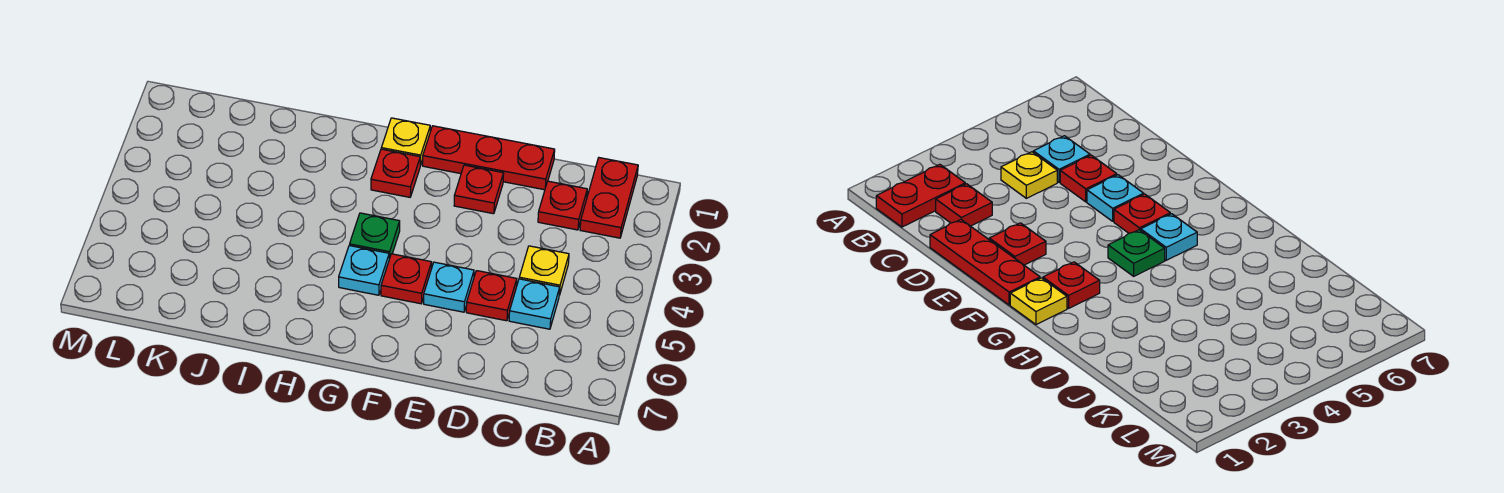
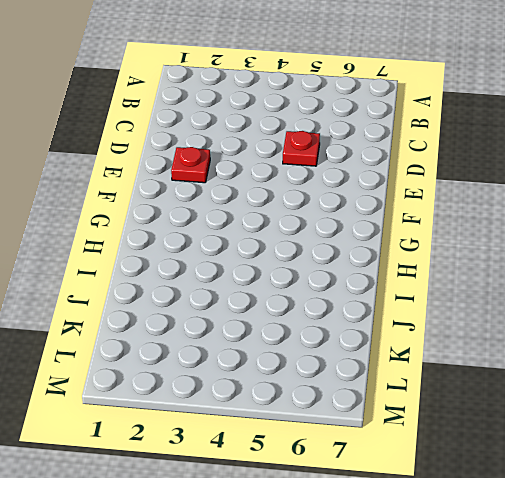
none -> red plate B1:B2 level 1
none -> red plate C2 level 1
none -> yellow plate C4 level 1

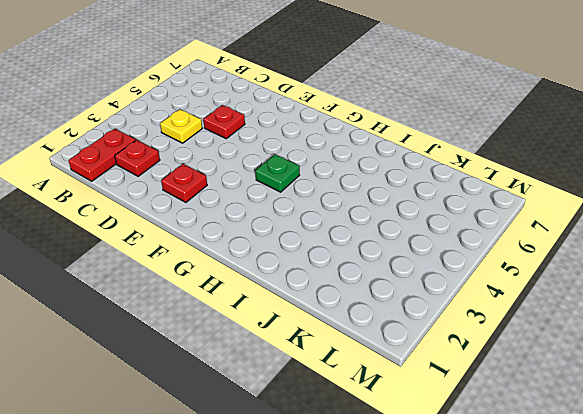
none -> cyan plate C5 level 1
none -> red plate D1:F1 level 1
none -> cyan plate E5 level 1

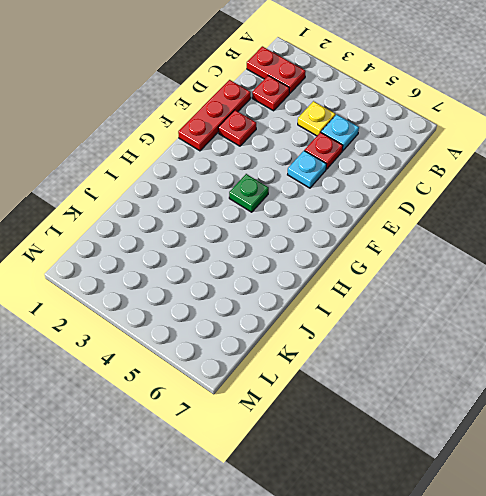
none -> red plate F5 level 1
none -> yellow plate G1 level 1
none -> red plate G2 level 1

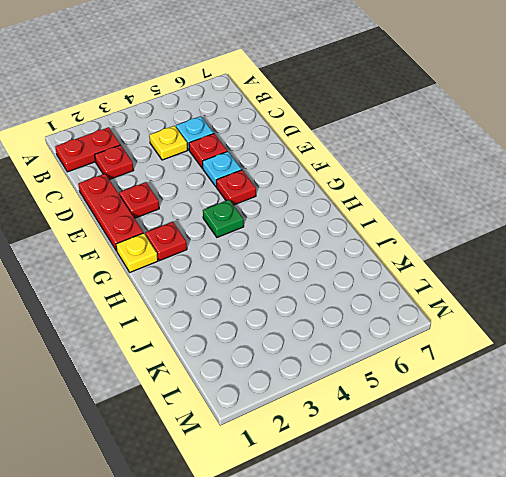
none -> cyan plate G5 level 1

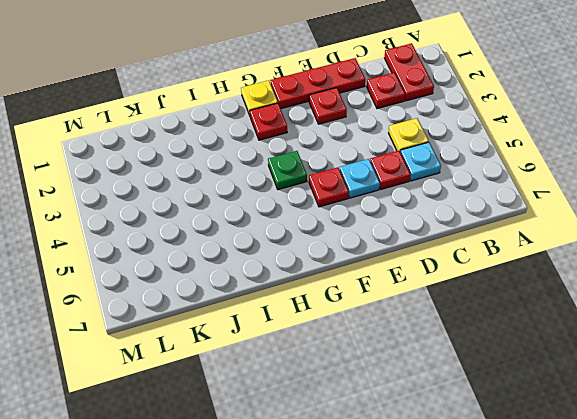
none -> cyan plate G5 level 1

